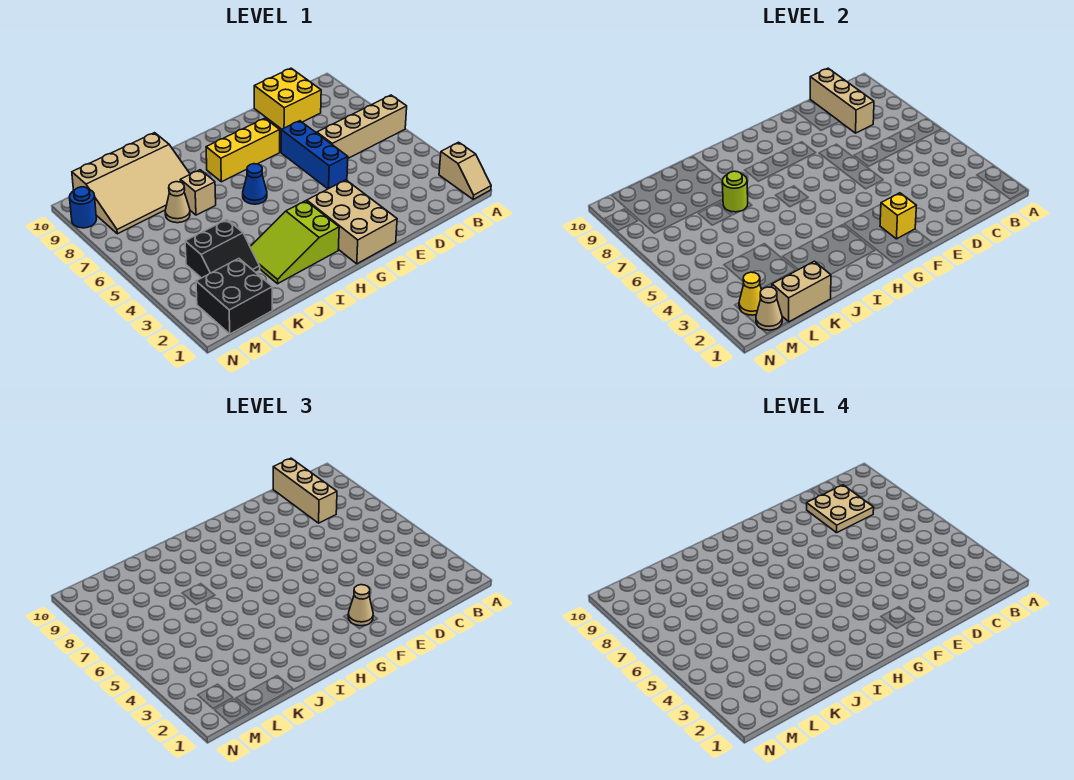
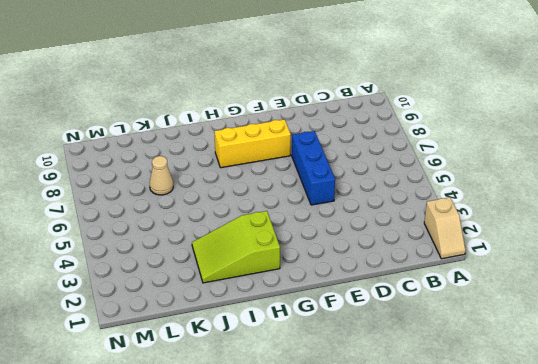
none -> tan brick A6:D6 level 1
none -> yellow brick C9:D10 level 1
none -> tan brick F1:G3 level 1

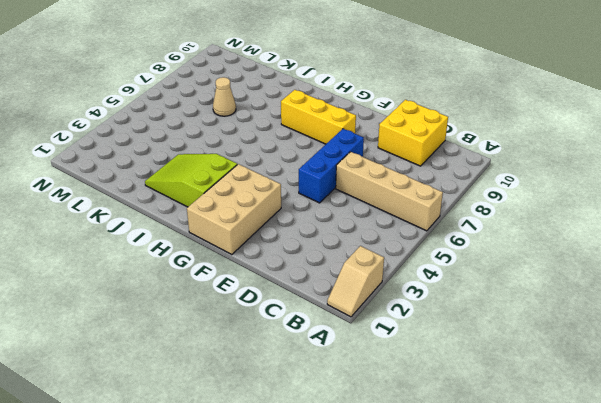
none -> blue cone H6 level 1
none -> tan brick J7 level 1
none -> tan slope J8:M10 level 1 top 10

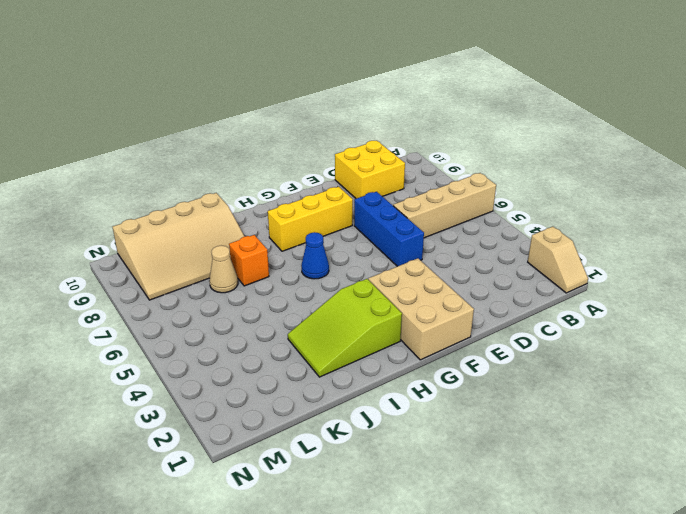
orange brick J7 level 1 -> tan brick J7 level 1
none -> black slope K3:L4 level 1 top 4
none -> black brick L1:M2 level 1
none -> blue round brick N9 level 1

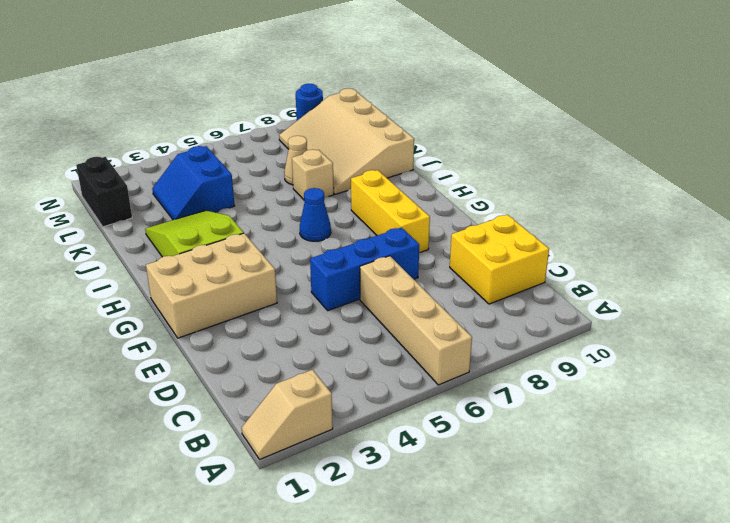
blue slope K3:L4 level 1 top 4 -> black slope K3:L4 level 1 top 4
black brick L1:M1 level 1 -> black brick L1:M2 level 1
none -> tan brick C8:C10 level 2
none -> yellow brick F2 level 2
none -> lime round brick J7 level 2

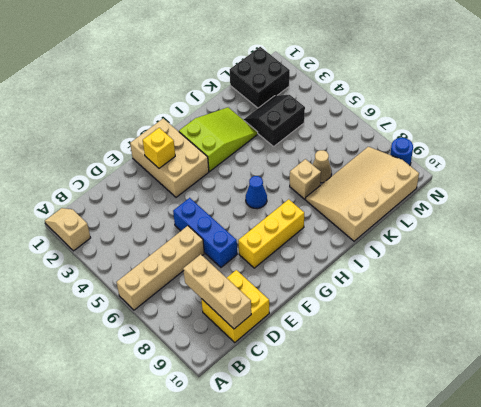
none -> lime round brick J7 level 2
none -> tan brick K1:L1 level 2
none -> tan cone M1 level 2

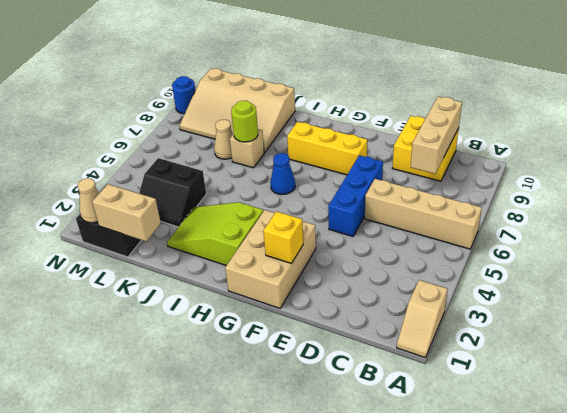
none -> yellow cone M2 level 2
none -> tan brick C8:C10 level 3
none -> tan cone F2 level 3

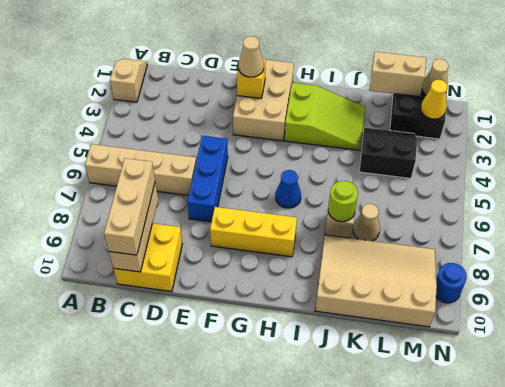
none -> tan plate C8:D9 level 4

